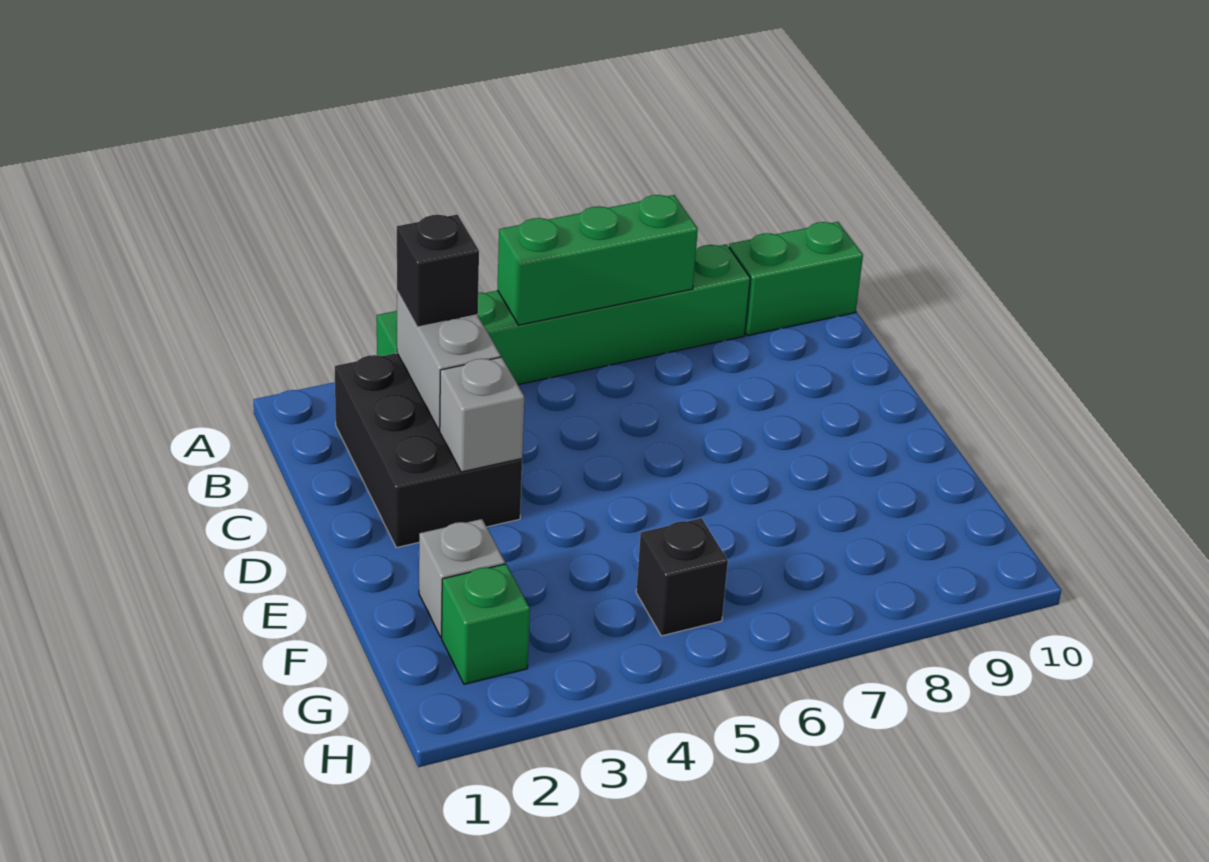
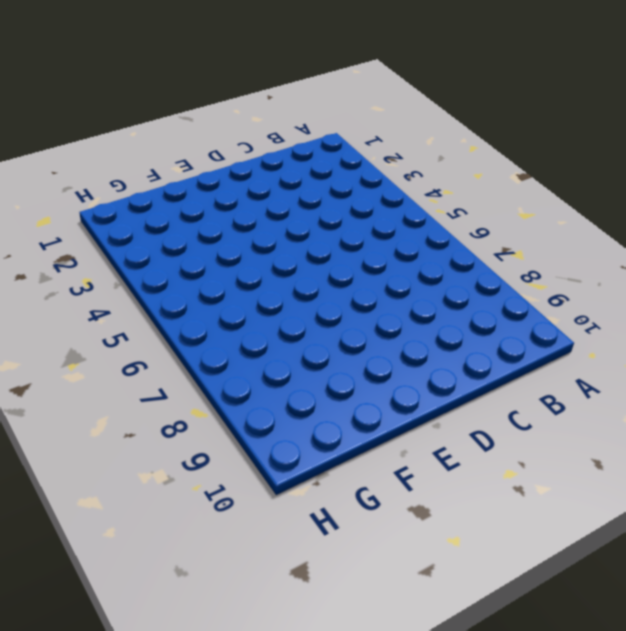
none -> green brick A3:A8 level 1
none -> green brick A9:A10 level 1

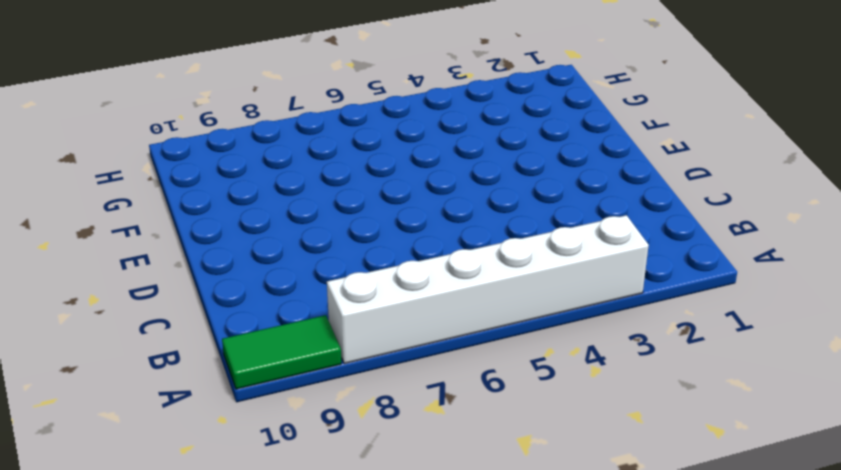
white brick A3:A8 level 1 -> green brick A3:A8 level 1
green tile A9:A10 level 1 -> green brick A9:A10 level 1
none -> black brick B2:D3 level 1
none -> grey brick F2 level 1

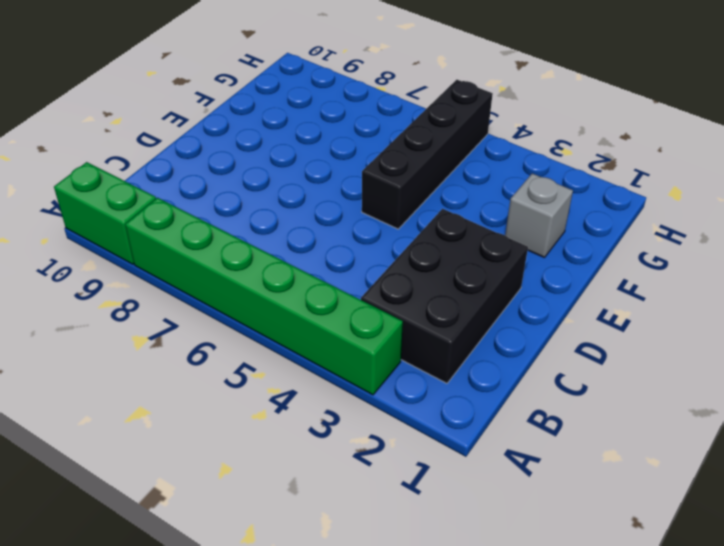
black brick E5:H5 level 1 -> black brick G5 level 1
none -> green brick G2 level 1
none -> green brick A5:A7 level 2

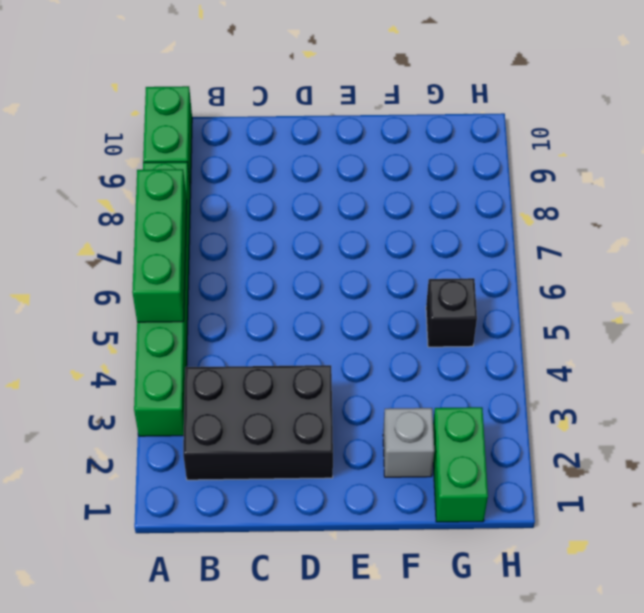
green brick G1:G2 level 1 -> green brick G2 level 1
none -> grey brick B3:C3 level 2
none -> grey brick D3 level 2

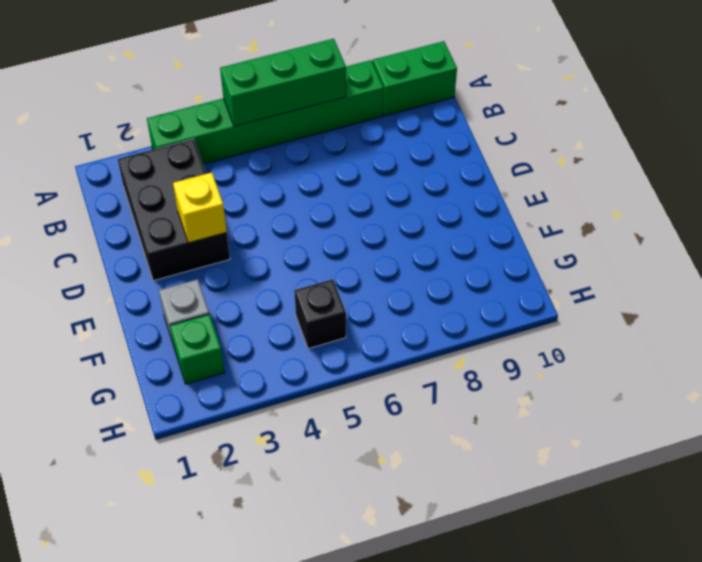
yellow brick D3 level 2 -> grey brick D3 level 2
none -> grey brick B3:C3 level 2
none -> black brick B3 level 3

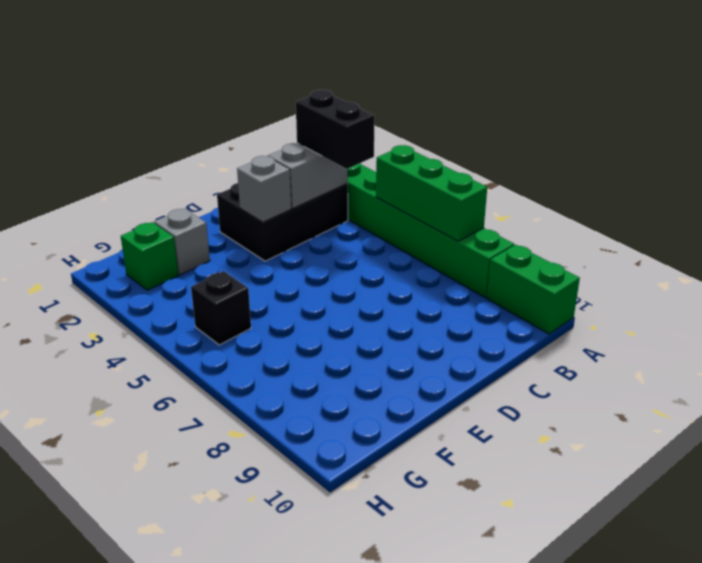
black brick B3:B4 level 3 -> black brick B3 level 3

